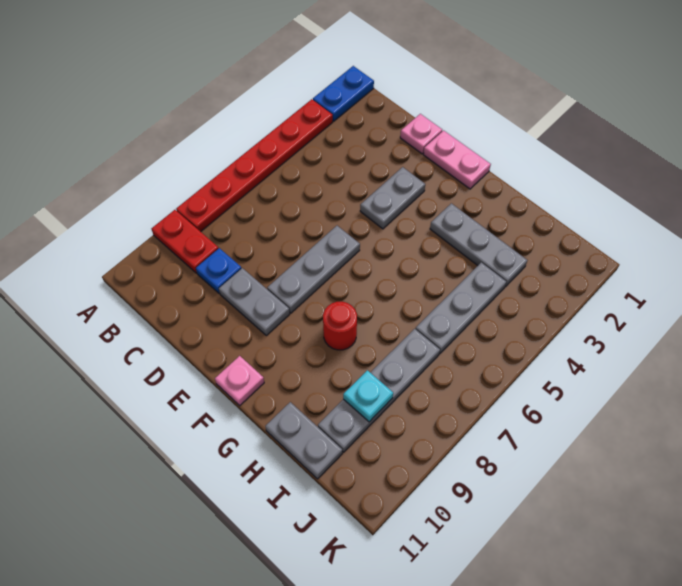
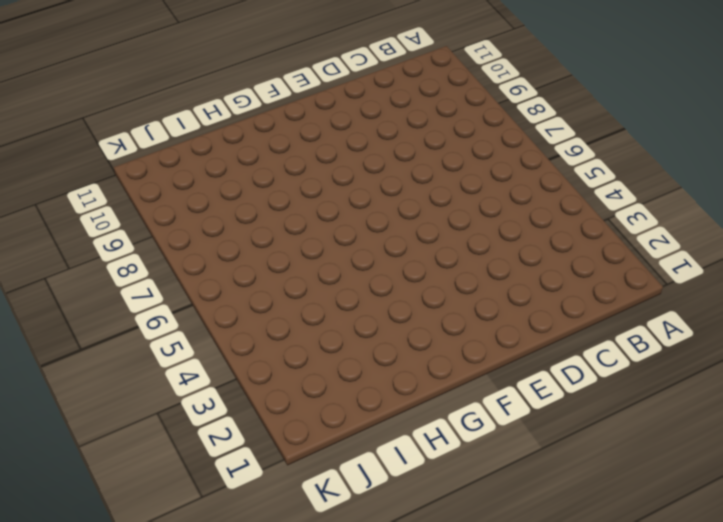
none -> blue plate A1:A2 level 1
none -> red plate A3:A8 level 1
none -> red plate A9:B9 level 1

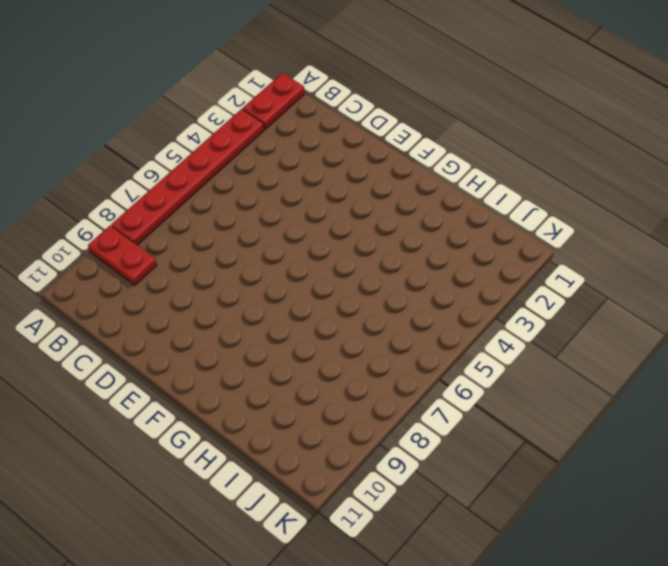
red plate A1:A2 level 1 -> blue plate A1:A2 level 1
none -> blue plate C9 level 1
none -> pink plate D1 level 1
none -> grey plate D9:E9 level 1

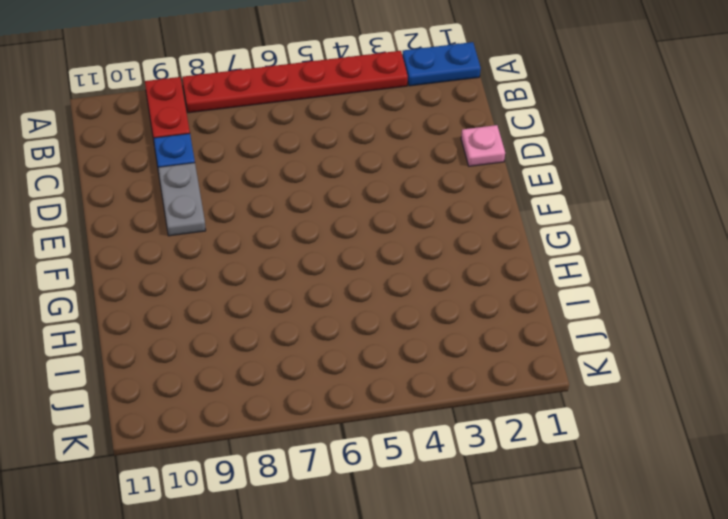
none -> pink plate E1:F1 level 1
none -> grey plate E3:E4 level 1
none -> grey plate E6:E8 level 1

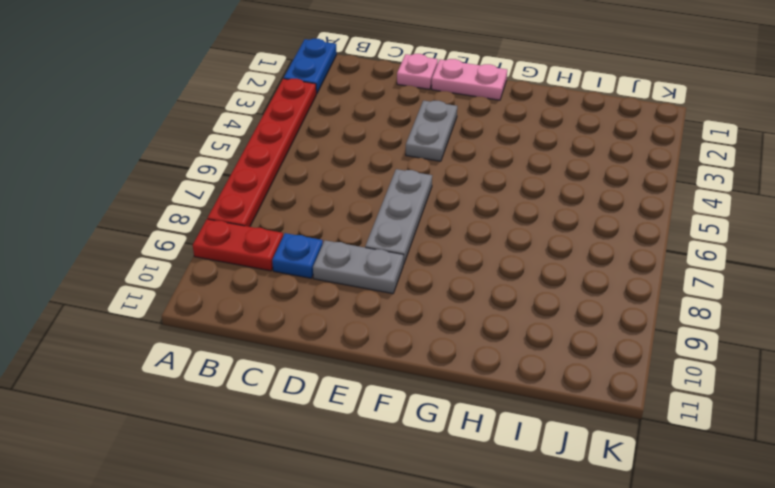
none -> pink plate F11 level 1
none -> grey plate G3:I3 level 1
none -> red round brick G8 level 1

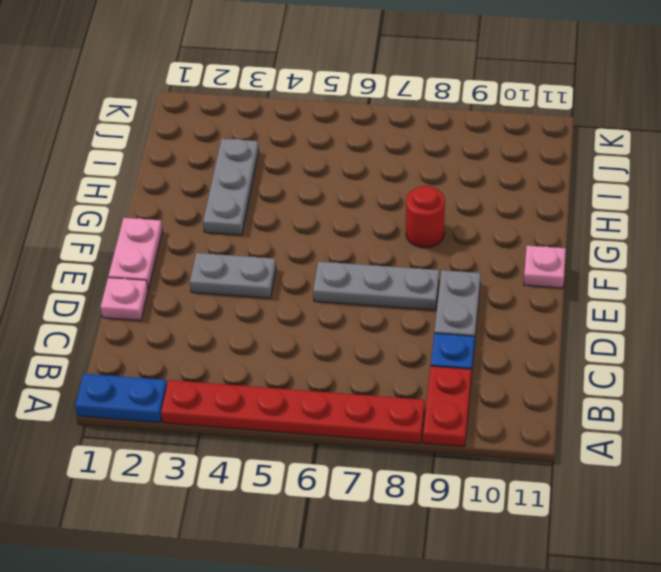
none -> grey plate H11:I11 level 1
none -> grey plate I4:I6 level 1
none -> grey plate I7:I10 level 1

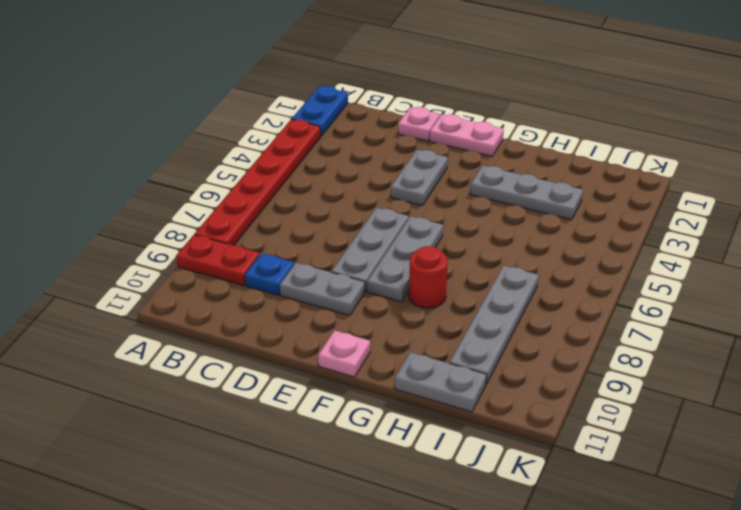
grey plate F6:F8 level 1 -> grey plate I4:I6 level 1
none -> cyan plate I9 level 2

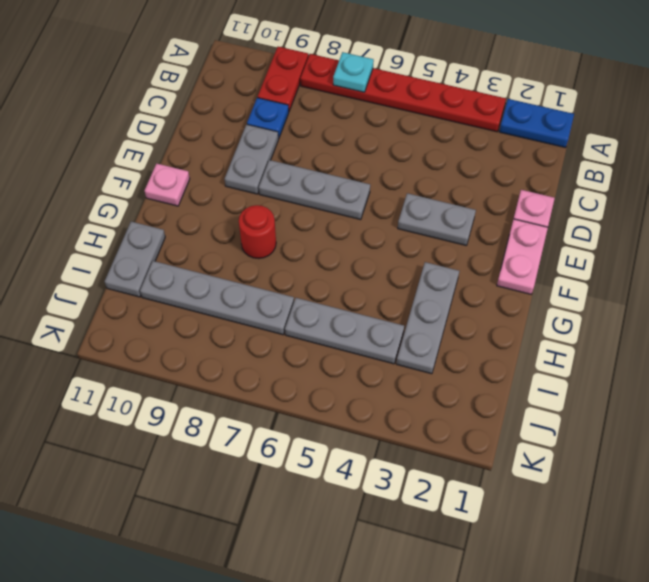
cyan plate A7 level 2 -> cyan plate I9 level 2

